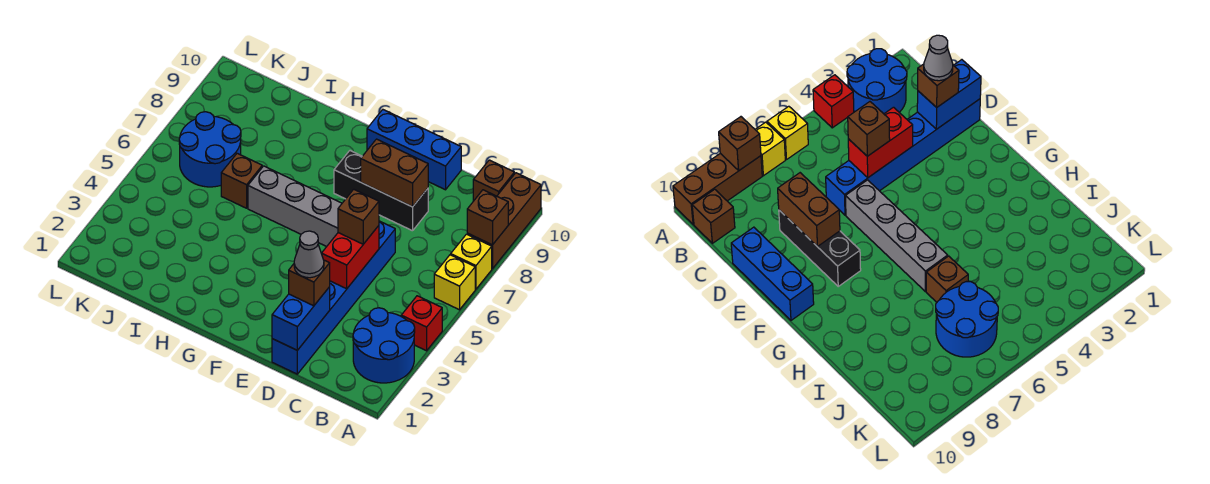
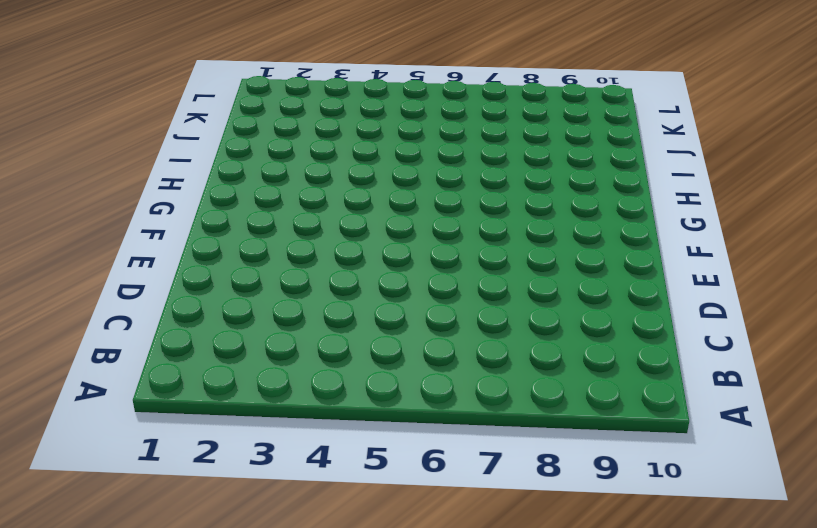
none -> blue round brick A2:B3 level 1
none -> red brick A4 level 1
none -> yellow brick A6 level 1

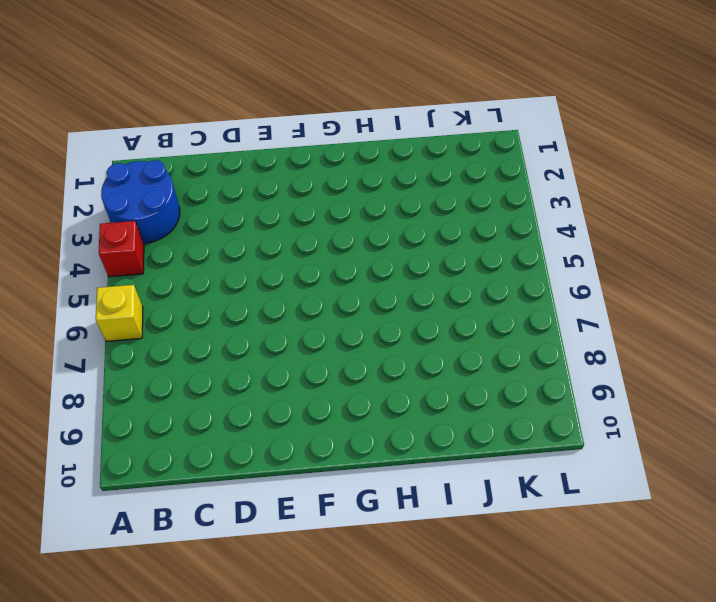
none -> yellow brick A7 level 1
none -> brown brick A8:A10 level 1
none -> brown brick B10 level 1

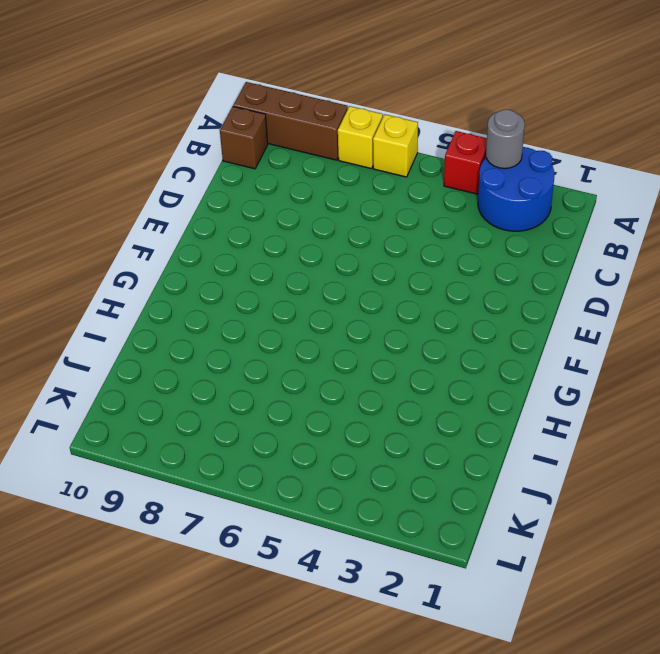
grey round brick A3 level 2 -> none
none -> blue brick D1:D6 level 1
none -> black brick D8:F8 level 1
none -> blue brick D10:F10 level 1

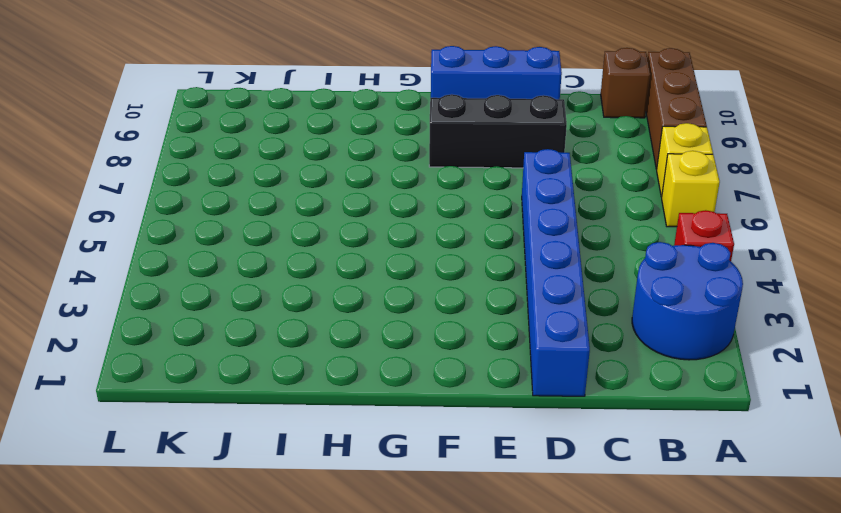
none -> grey brick E6:H6 level 1
none -> brown brick I6 level 1
none -> blue round brick J6:K7 level 1

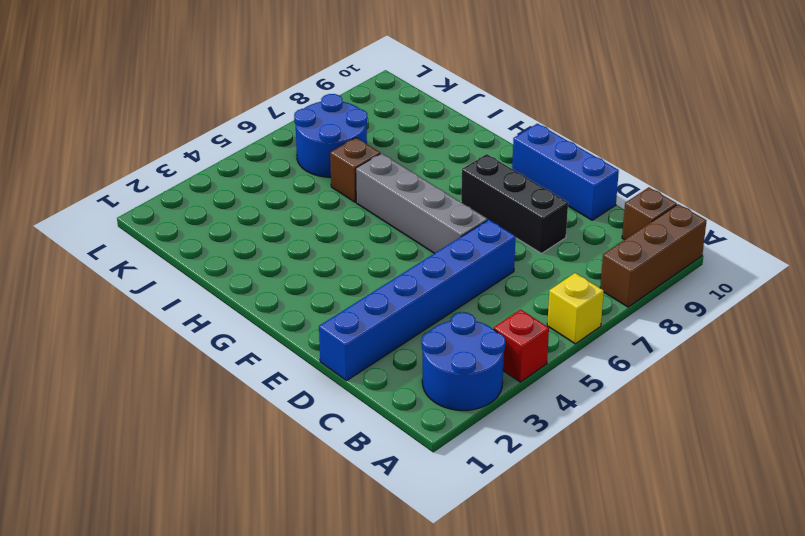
none -> yellow brick A7 level 1
none -> brown brick A8 level 2
none -> blue brick D1:D2 level 2

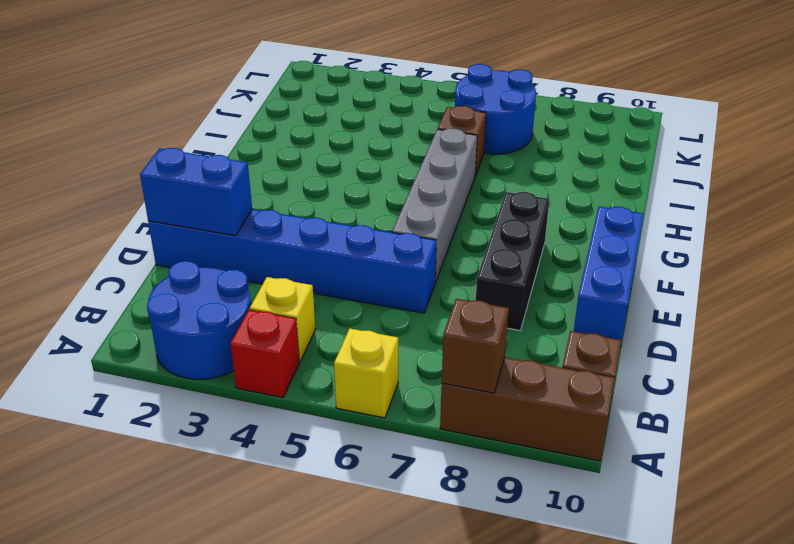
yellow brick B4 level 1 -> yellow brick A7 level 1
none -> red brick D4:D5 level 2
none -> brown brick D8:E8 level 2
none -> brown brick D2 level 3

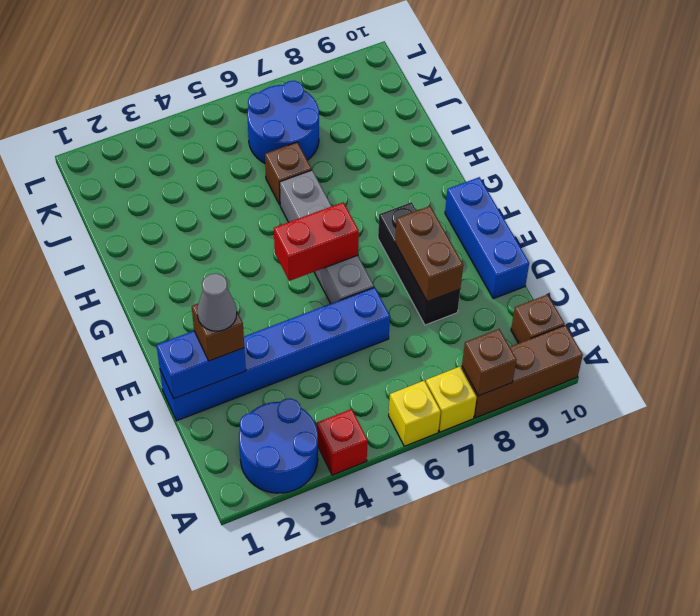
red brick F5:F6 level 2 -> red brick D4:D5 level 2
none -> brown brick D5 level 3

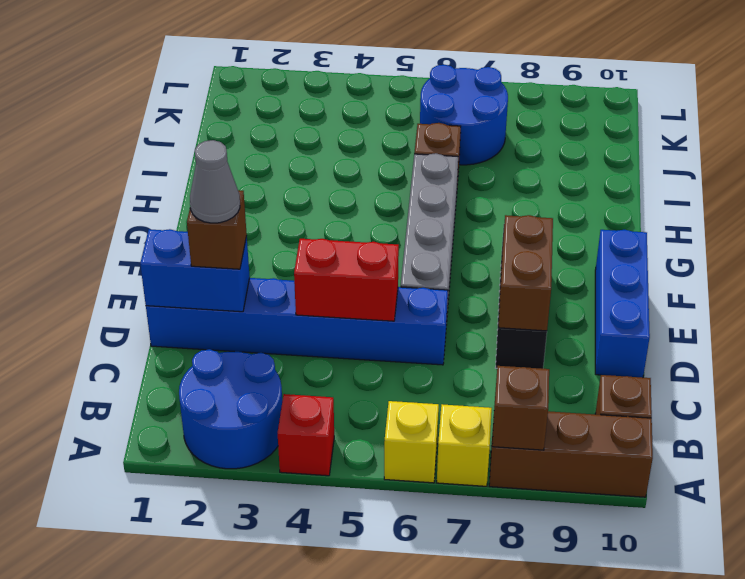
none -> brown brick D5 level 3

